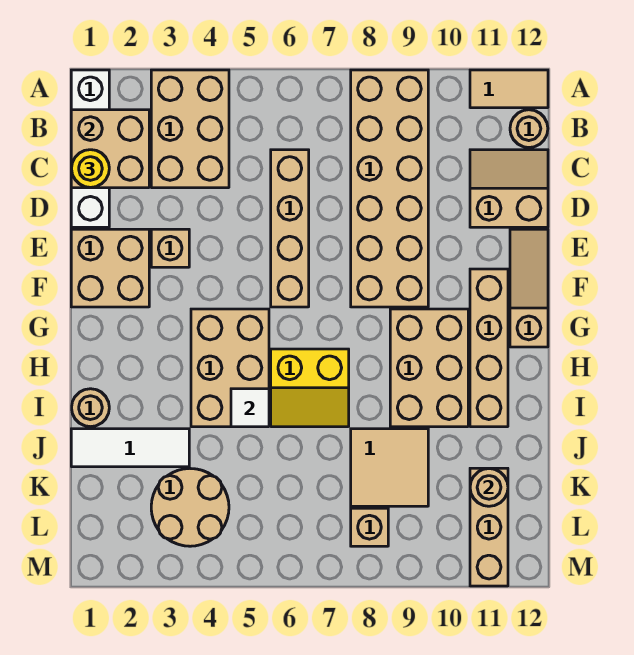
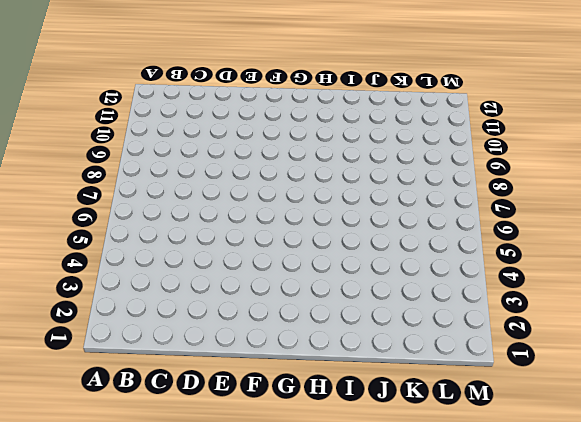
none -> white brick A1:D1 level 1
none -> tan brick A3:C4 level 1
none -> tan brick A8:F9 level 1

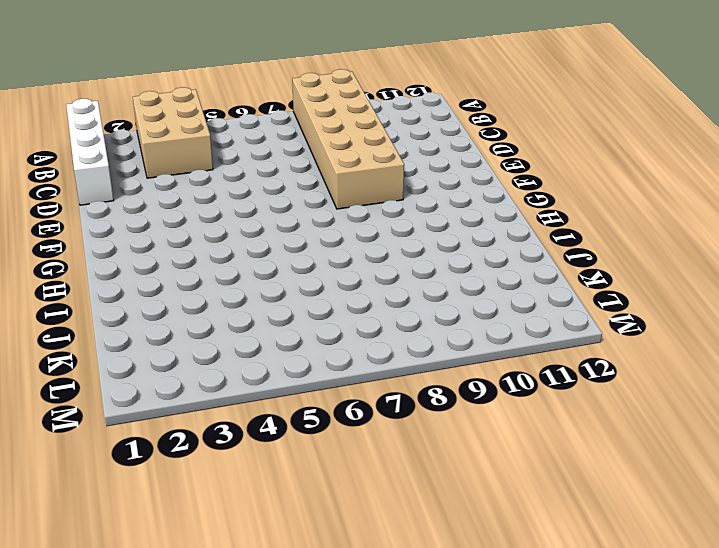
none -> tan tile A11:A12 level 1
none -> tan round brick B12 level 1
none -> tan brick C6:F6 level 1

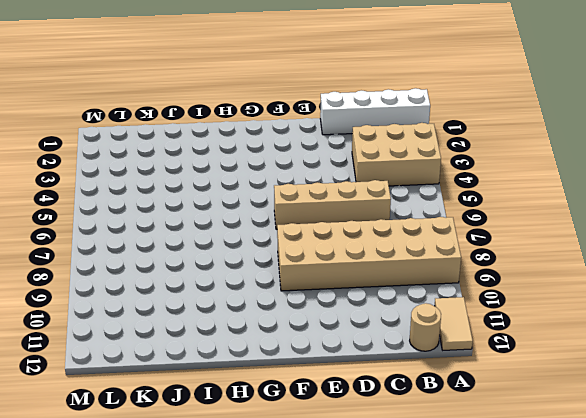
none -> tan slope C11:D12 level 1 top D
none -> tan brick E1:F2 level 1
none -> tan brick E3 level 1

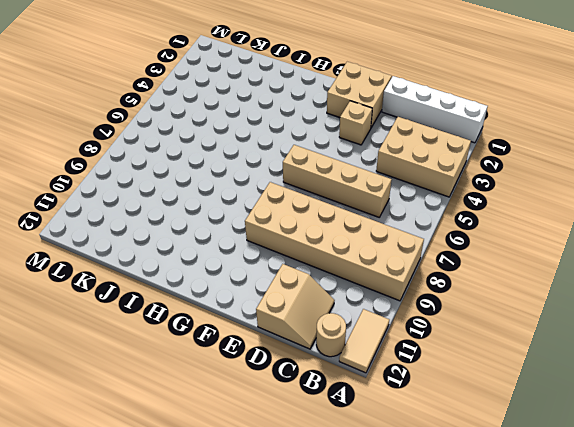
none -> tan slope E12:G12 level 1 top G
none -> tan brick F11:I11 level 1
none -> tan brick G4:I5 level 1

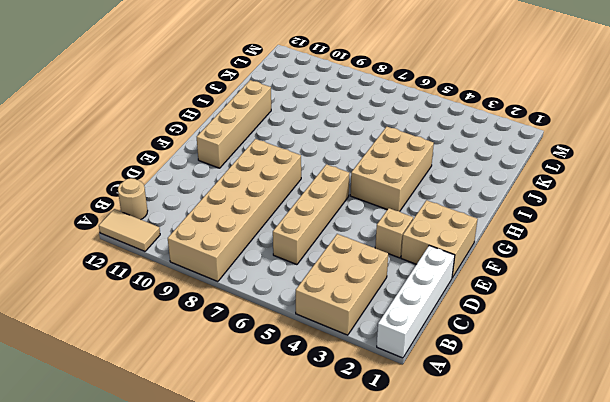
none -> tan slope C11:D12 level 1 top D
none -> tan slope E12:G12 level 1 top G
none -> tan brick G9:I10 level 1

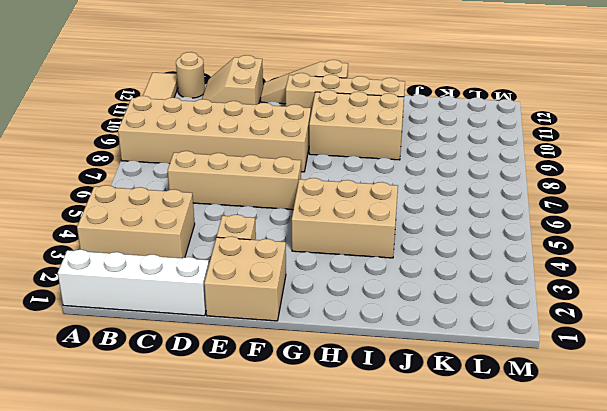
none -> yellow slope H6:I7 level 1 top H
none -> tan round brick I1 level 1
none -> white tile J1:J3 level 1

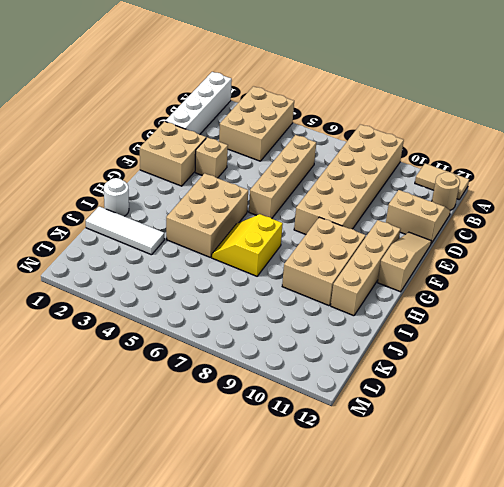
yellow slope H6:I7 level 1 top 7 -> yellow slope H6:I7 level 1 top H
white round brick I1 level 1 -> tan round brick I1 level 1
none -> tan tile J8:K9 level 1
none -> tan round brick K3:L4 level 1
none -> tan brick K11:M11 level 1

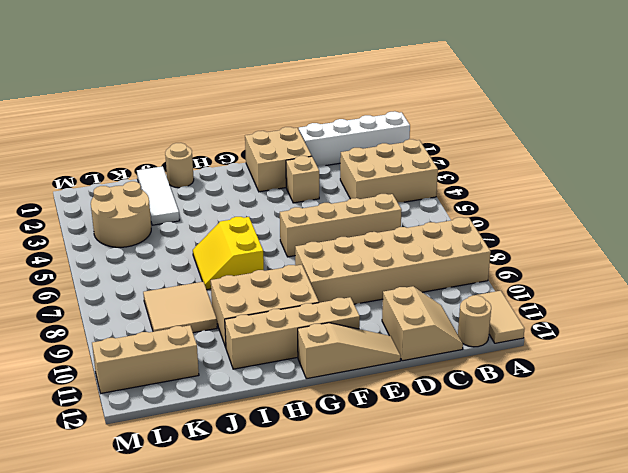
none -> tan brick G4:I5 level 1
none -> tan brick L8 level 1
none -> tan brick B1:C2 level 2

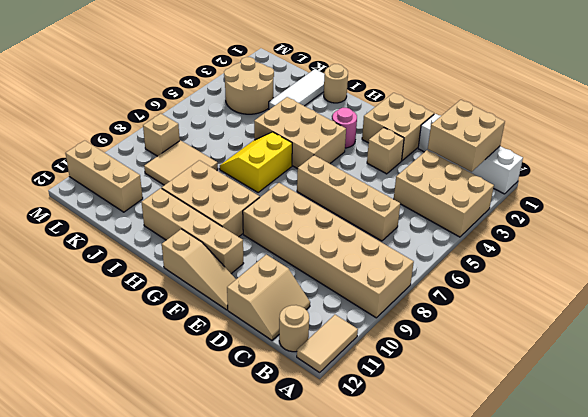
pink round brick G3 level 1 -> none
none -> white tile I5 level 2
none -> tan round brick K11 level 2
none -> yellow round brick C1 level 3

